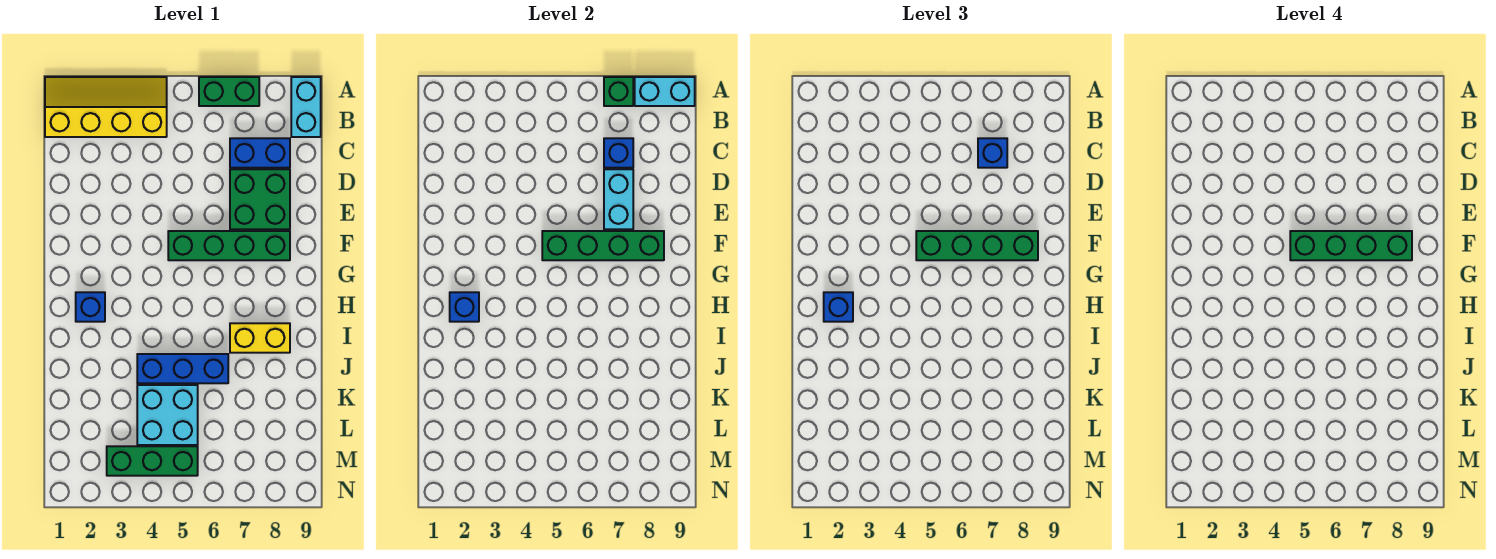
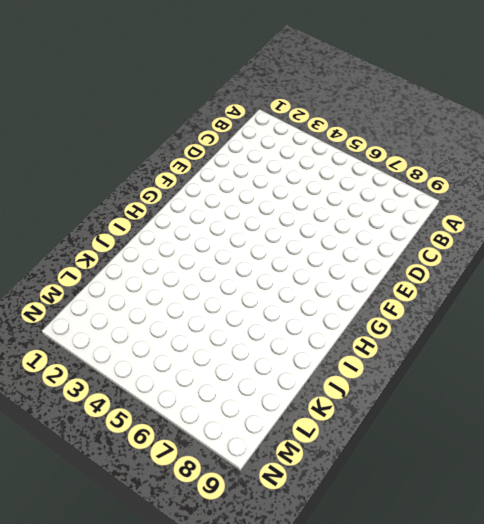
none -> yellow slope A1:B4 level 1 top B
none -> green brick A6:A7 level 1
none -> cyan brick A9:B9 level 1

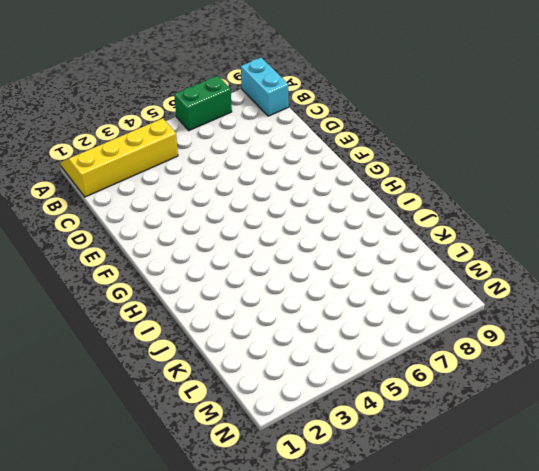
none -> blue brick C7:C8 level 1
none -> green brick D7:E8 level 1
none -> green brick F5:F8 level 1

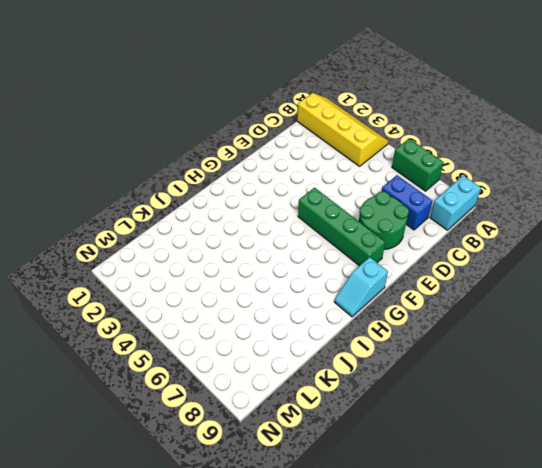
green round brick D7:E8 level 1 -> green brick D7:E8 level 1
cyan slope G9:H9 level 1 top G -> none
none -> blue brick H2 level 1
none -> yellow brick I7:I8 level 1
none -> blue brick J4:J6 level 1

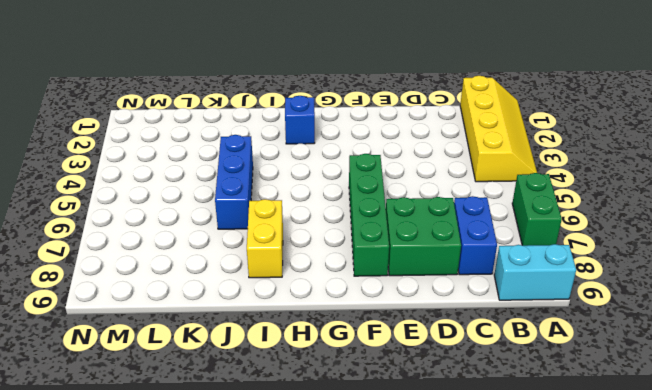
none -> cyan brick K4:L5 level 1
none -> green brick M3:M5 level 1
none -> green brick A7 level 2

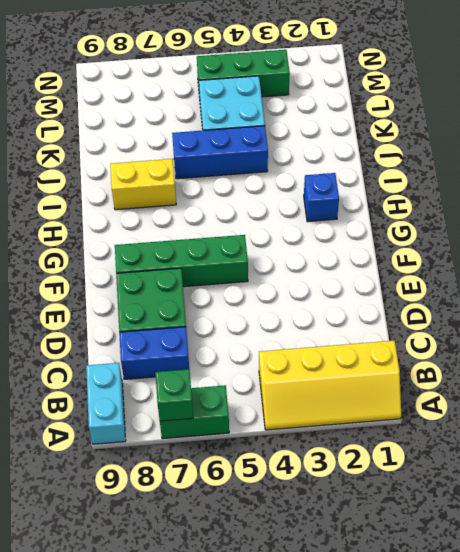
none -> cyan brick A8:A9 level 2
none -> blue brick C7 level 2
none -> cyan brick D7:E7 level 2

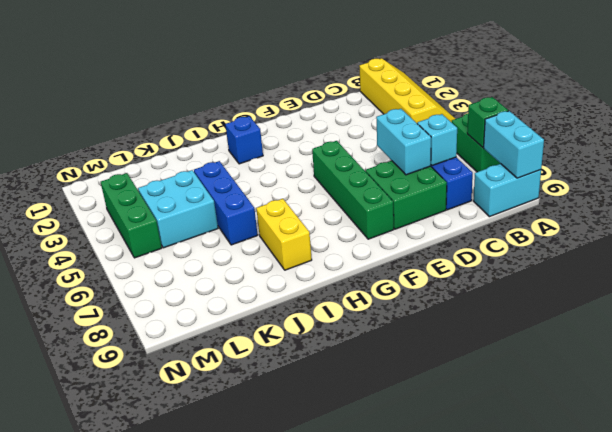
cyan brick C7 level 2 -> blue brick C7 level 2
cyan brick D6:D7 level 2 -> cyan brick D7:E7 level 2
none -> green brick F5:F8 level 2
none -> blue brick H2 level 2
none -> blue brick C7 level 3

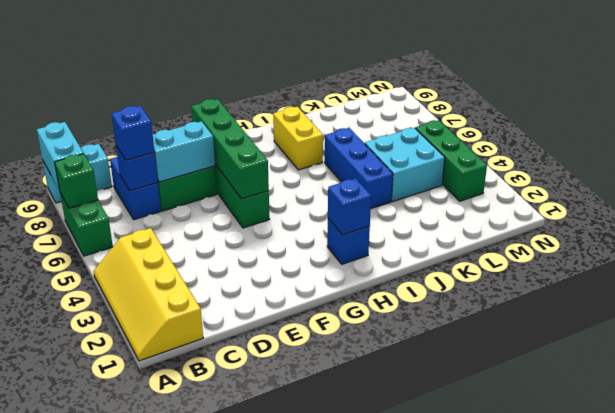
none -> green brick F5:F8 level 3
none -> blue brick H2 level 3
none -> green brick F5:F8 level 4

